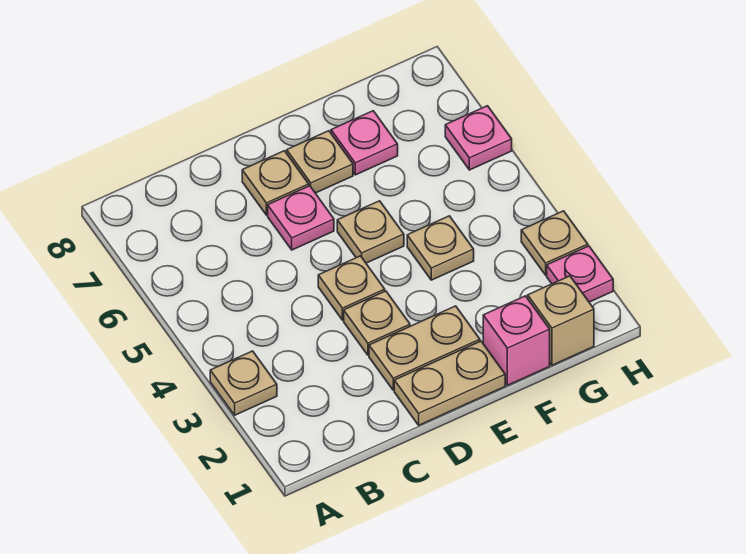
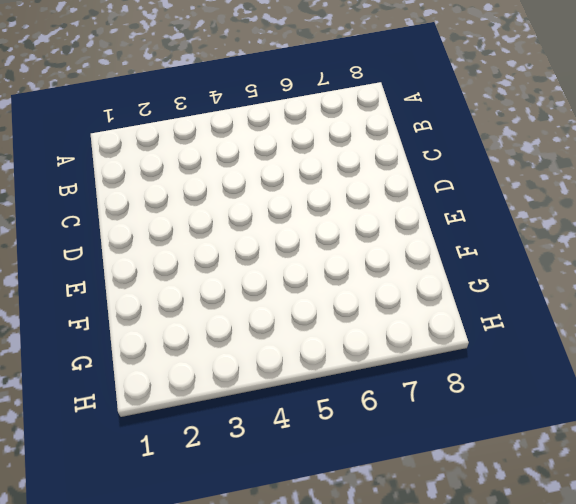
none -> tan plate A3 level 1
none -> tan plate D1:E1 level 1
none -> tan plate D2:E2 level 1

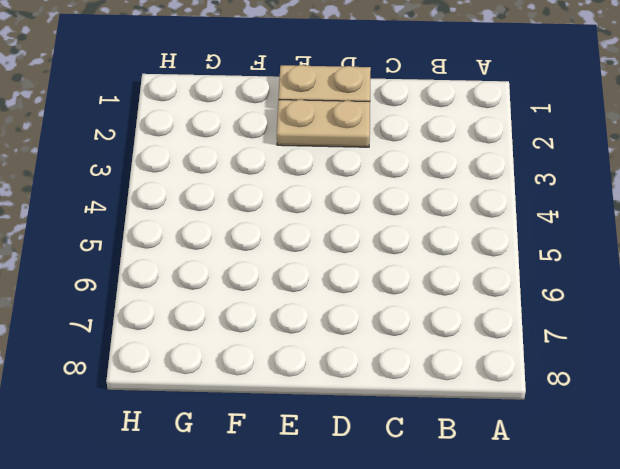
none -> tan plate A3 level 1
none -> tan plate D3 level 1
none -> tan plate D4 level 1

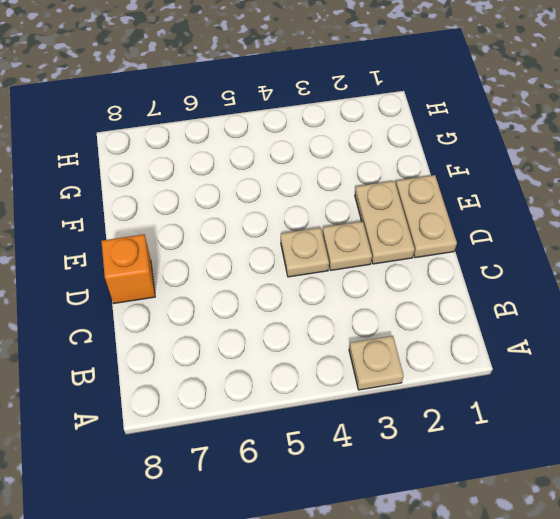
orange brick D8 level 1 -> none
none -> pink plate D6 level 1
none -> tan plate D7 level 1
none -> tan plate E5 level 1

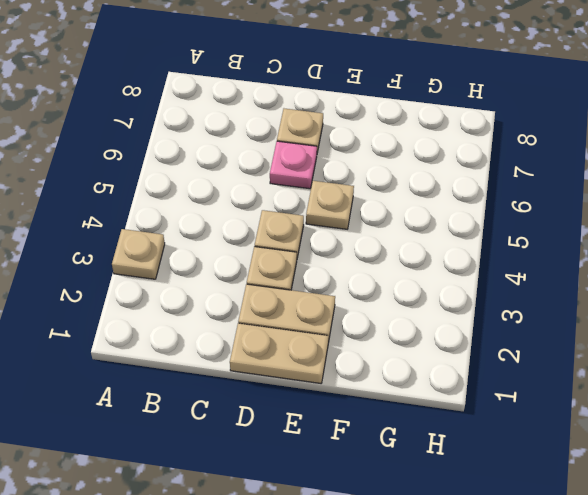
none -> tan plate E7 level 1
none -> pink brick F1 level 1
none -> tan plate F4 level 1

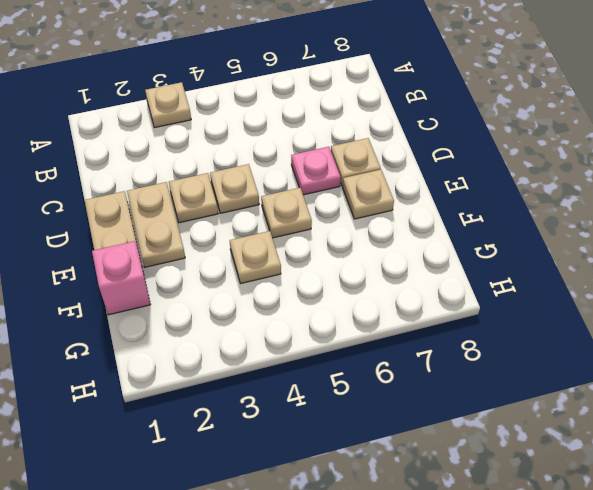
none -> pink plate F7 level 1
none -> tan brick G1 level 1
none -> pink plate H2 level 1

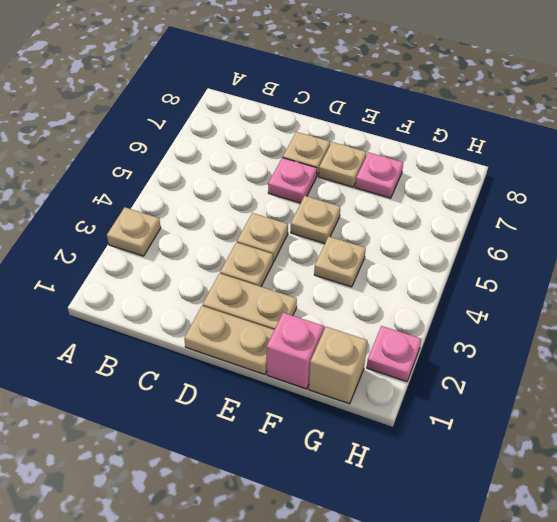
none -> tan plate H3 level 1
none -> pink plate H6 level 1

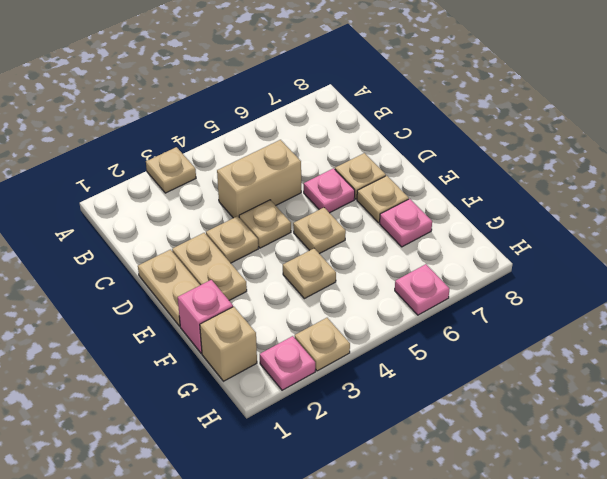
tan brick C4:C5 level 1 -> none

